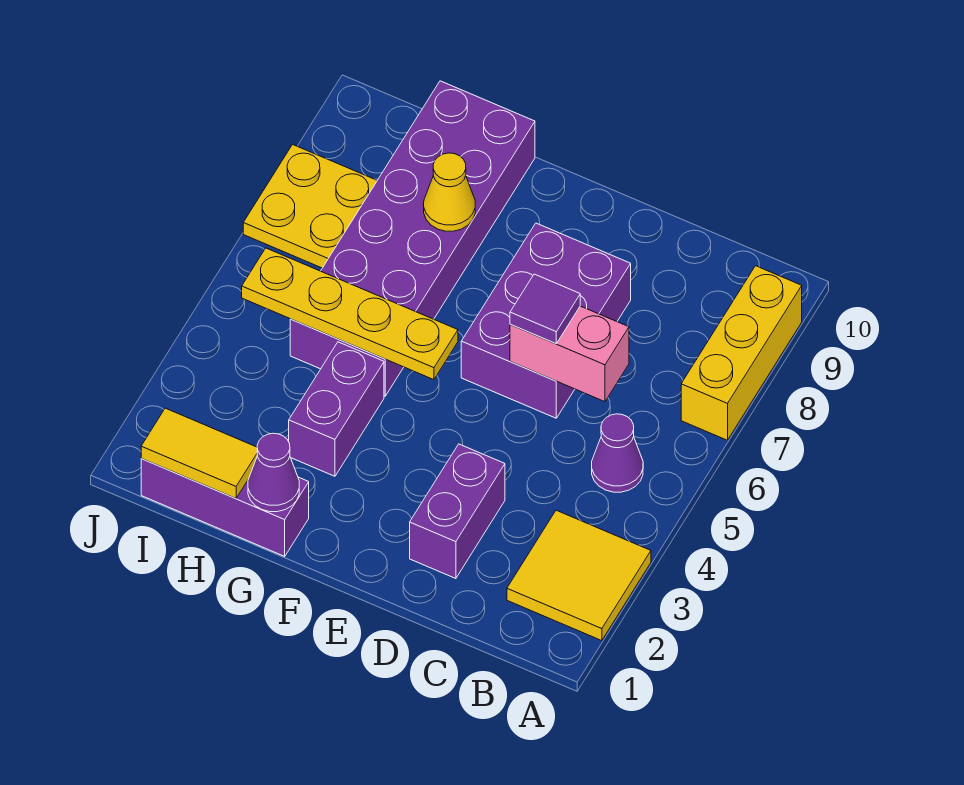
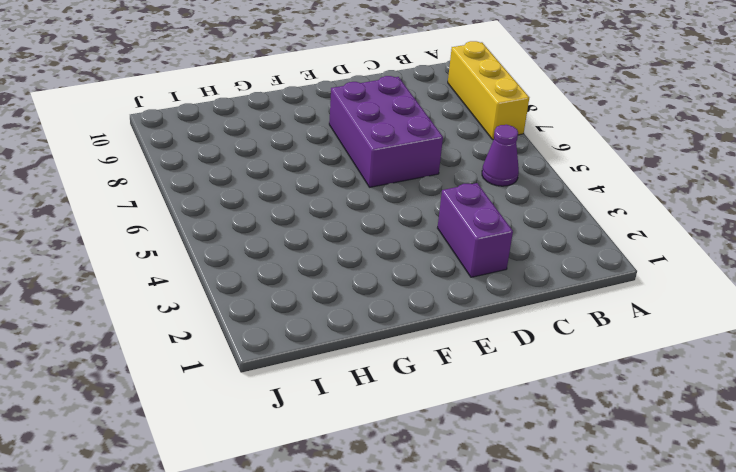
none -> yellow tile A2:B3 level 1
none -> purple brick G1:I1 level 1
none -> purple brick G3:G4 level 1

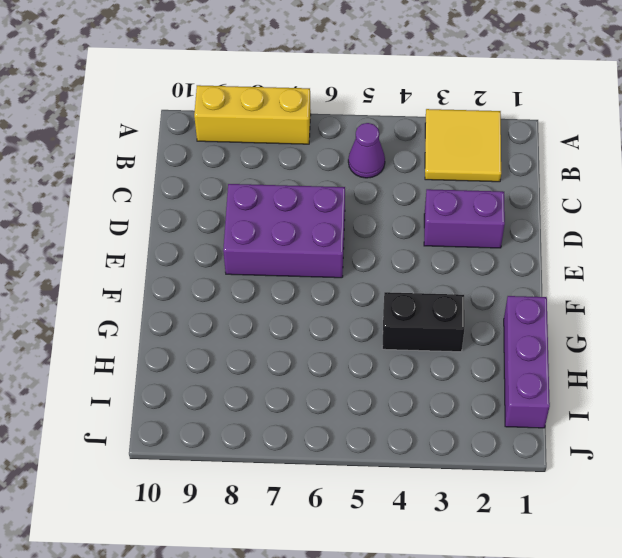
black brick G3:G4 level 1 -> purple brick G3:G4 level 1
none -> purple brick G5:H10 level 1
none -> yellow plate I7:J8 level 1
none -> pink brick C6:D6 level 2

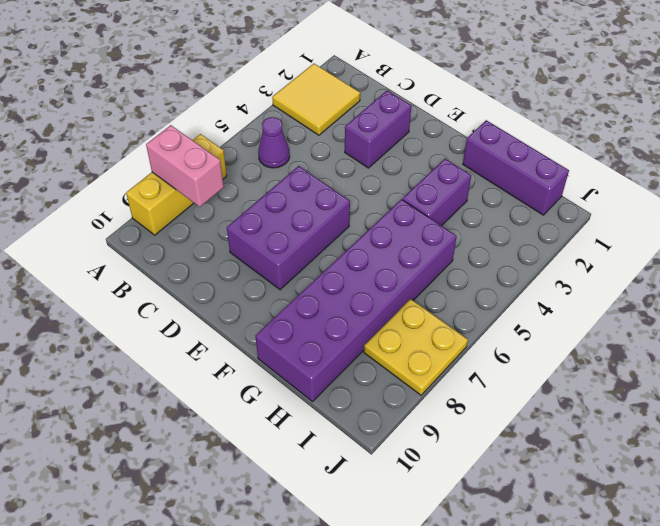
pink brick A8:B8 level 2 -> pink brick C6:D6 level 2
none -> yellow plate F5:I5 level 2
none -> purple cone G1 level 2
none -> yellow cone G8 level 2

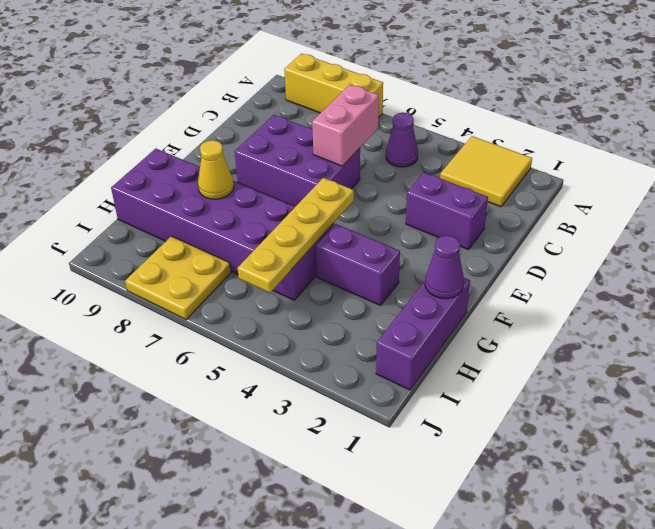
none -> yellow tile H1:I1 level 2
none -> purple tile D6 level 3

